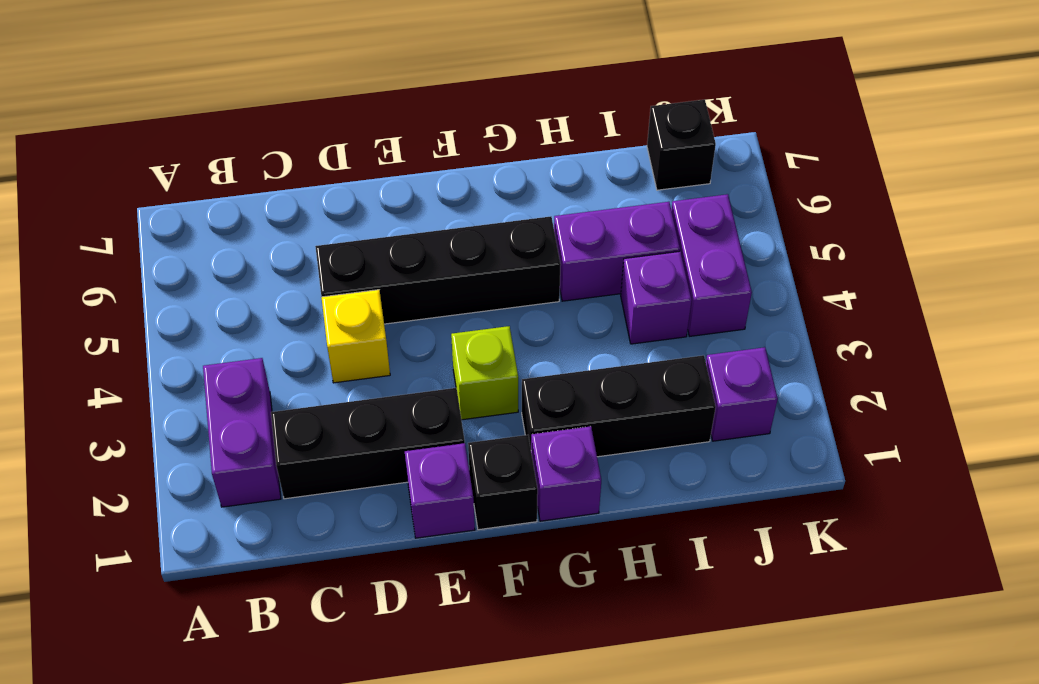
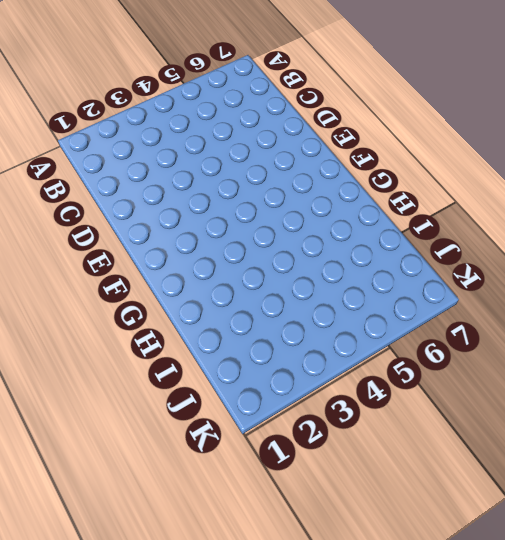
none -> purple brick B2:B3 level 1
none -> black brick C2:E2 level 1
none -> yellow brick D4 level 1

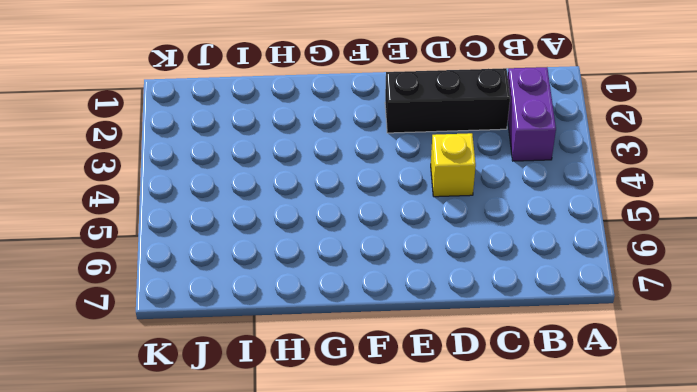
none -> black brick D5:G5 level 1
none -> purple brick E1 level 1
none -> black brick F1 level 1

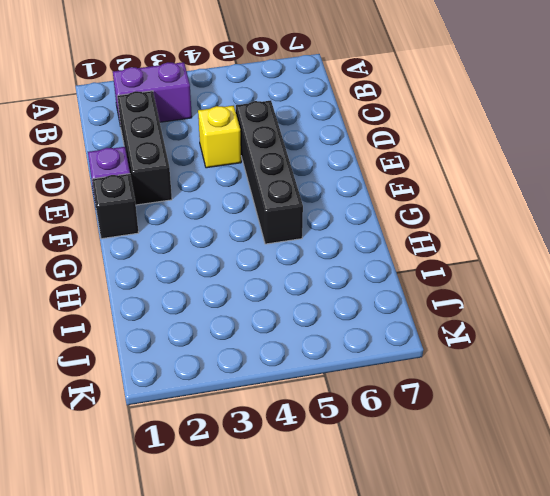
none -> lime brick F3 level 1
none -> purple brick G1 level 1
none -> black brick G2:I2 level 1

